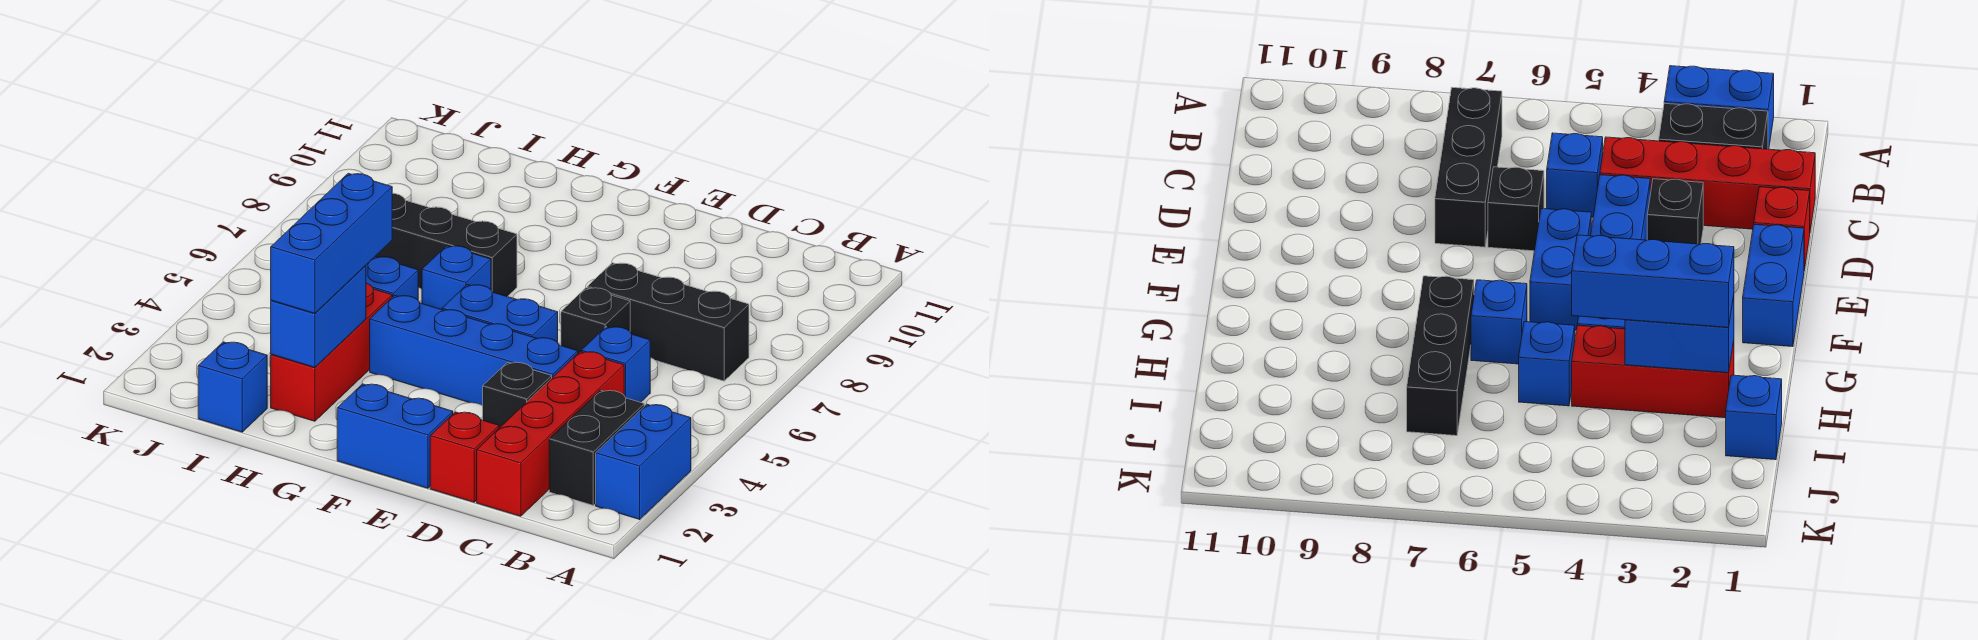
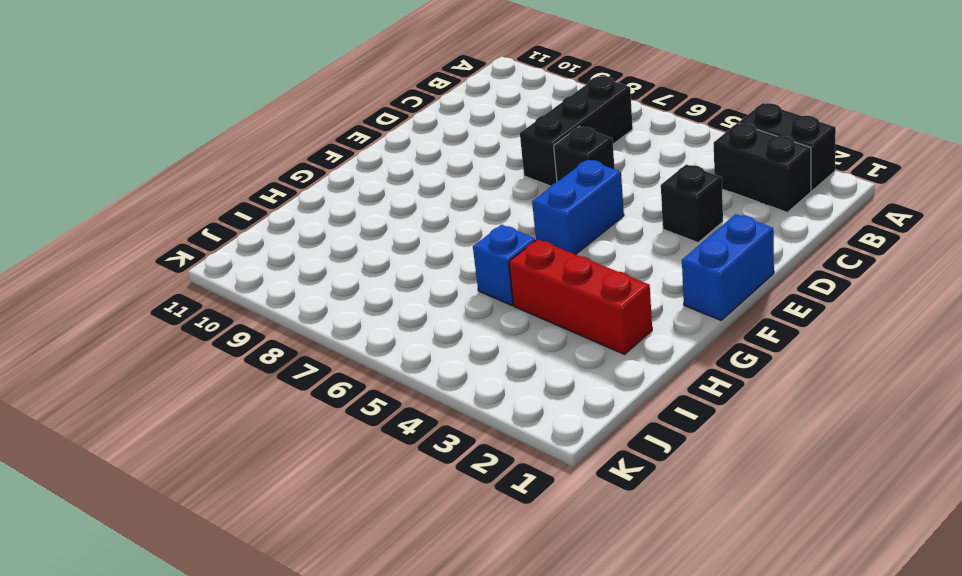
black brick A2:A3 level 1 -> blue brick A2:A3 level 1
none -> red brick C1:C4 level 1
none -> blue brick C5 level 1
none -> red brick D1 level 1

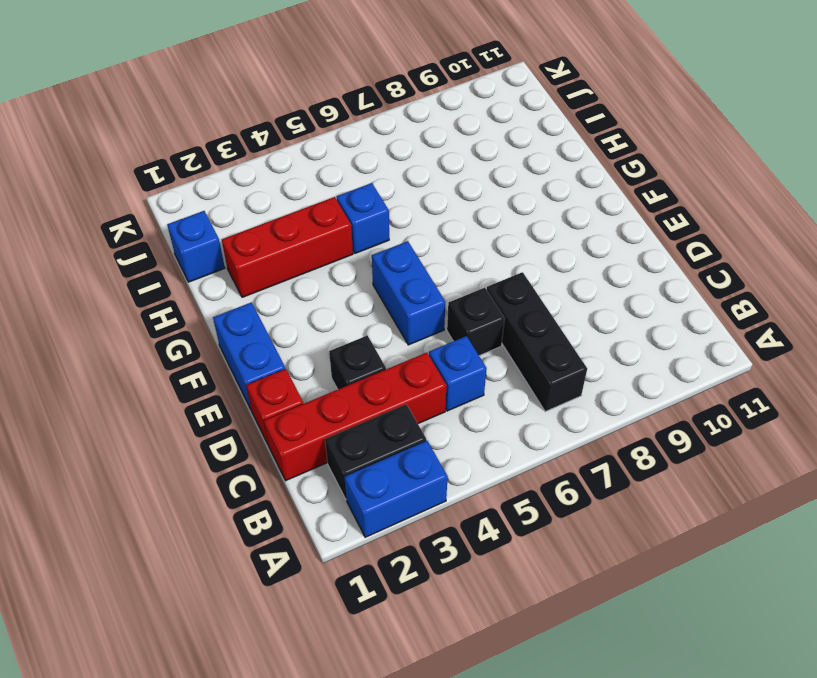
none -> blue brick D4:G4 level 1
none -> blue brick G6 level 1
none -> black brick G7:I7 level 1

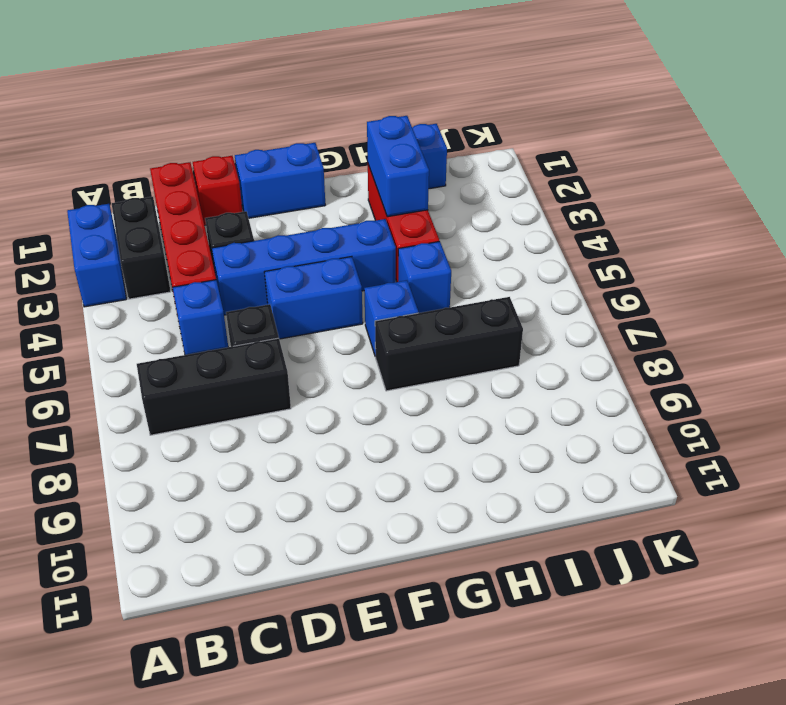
none -> blue brick H2:H4 level 3

